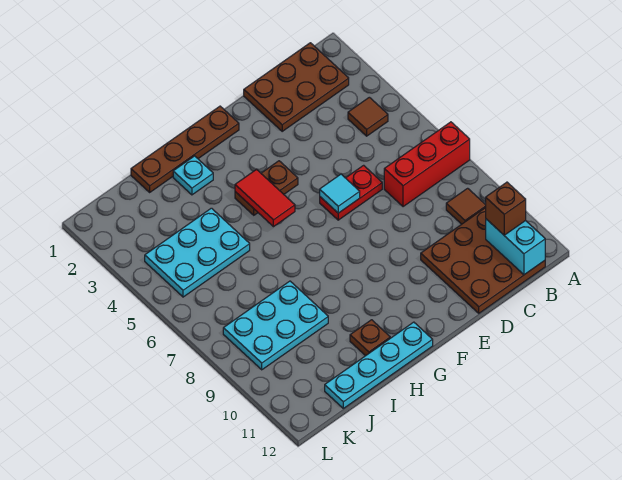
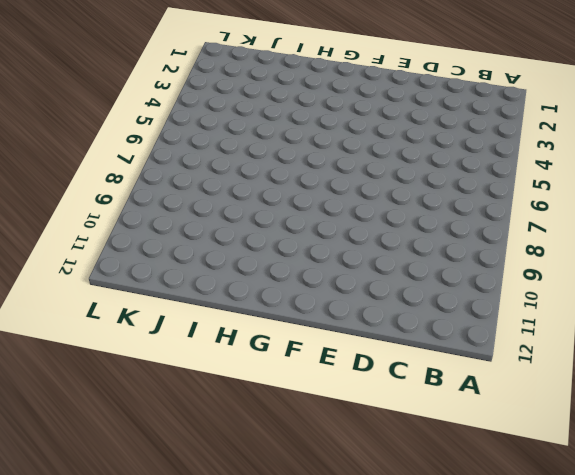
none -> red brick A7:C7 level 1
none -> brown plate B1:D2 level 1
none -> brown tile B4 level 1

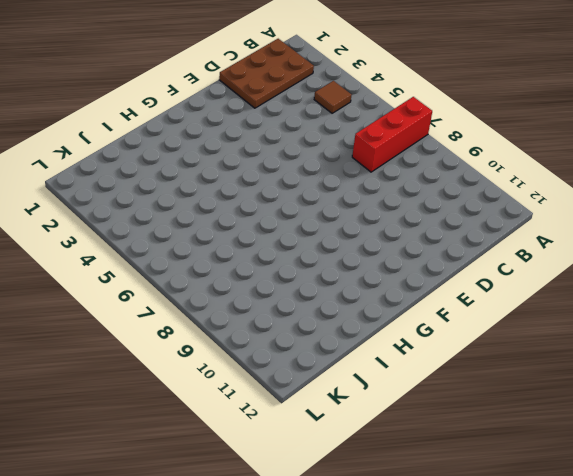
none -> brown tile B9 level 1
none -> brown plate B10:D12 level 1
none -> red plate D6:E6 level 1

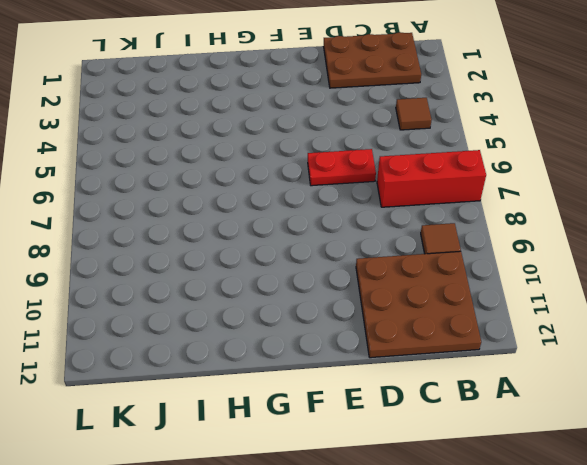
none -> brown plate F1:I1 level 1
none -> brown plate F4:G4 level 1
none -> cyan plate G12:J12 level 1

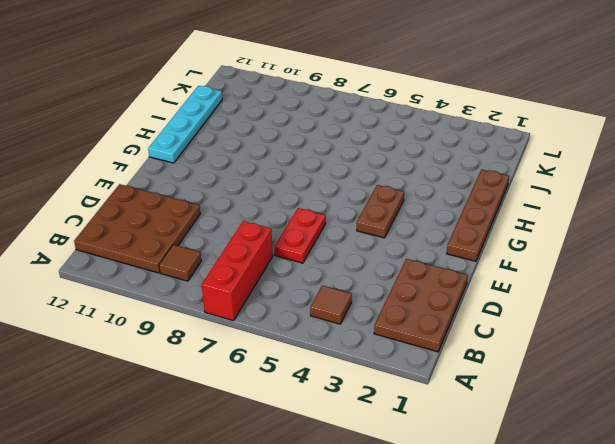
none -> cyan plate H2 level 1
none -> brown plate H11 level 1
none -> cyan plate I4:K5 level 1

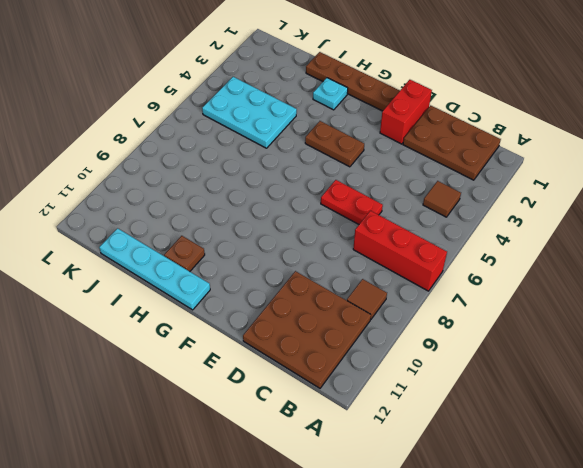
red brick E1:E2 level 1 -> none
none -> cyan plate I8:K9 level 1
none -> cyan brick B11:B12 level 2
none -> cyan tile E6 level 2

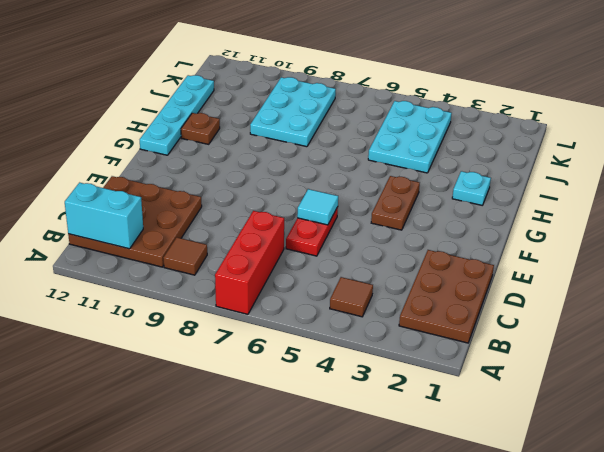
none -> brown plate F1:I1 level 1
none -> red tile G4:G5 level 2
none -> brown brick B11 level 3

